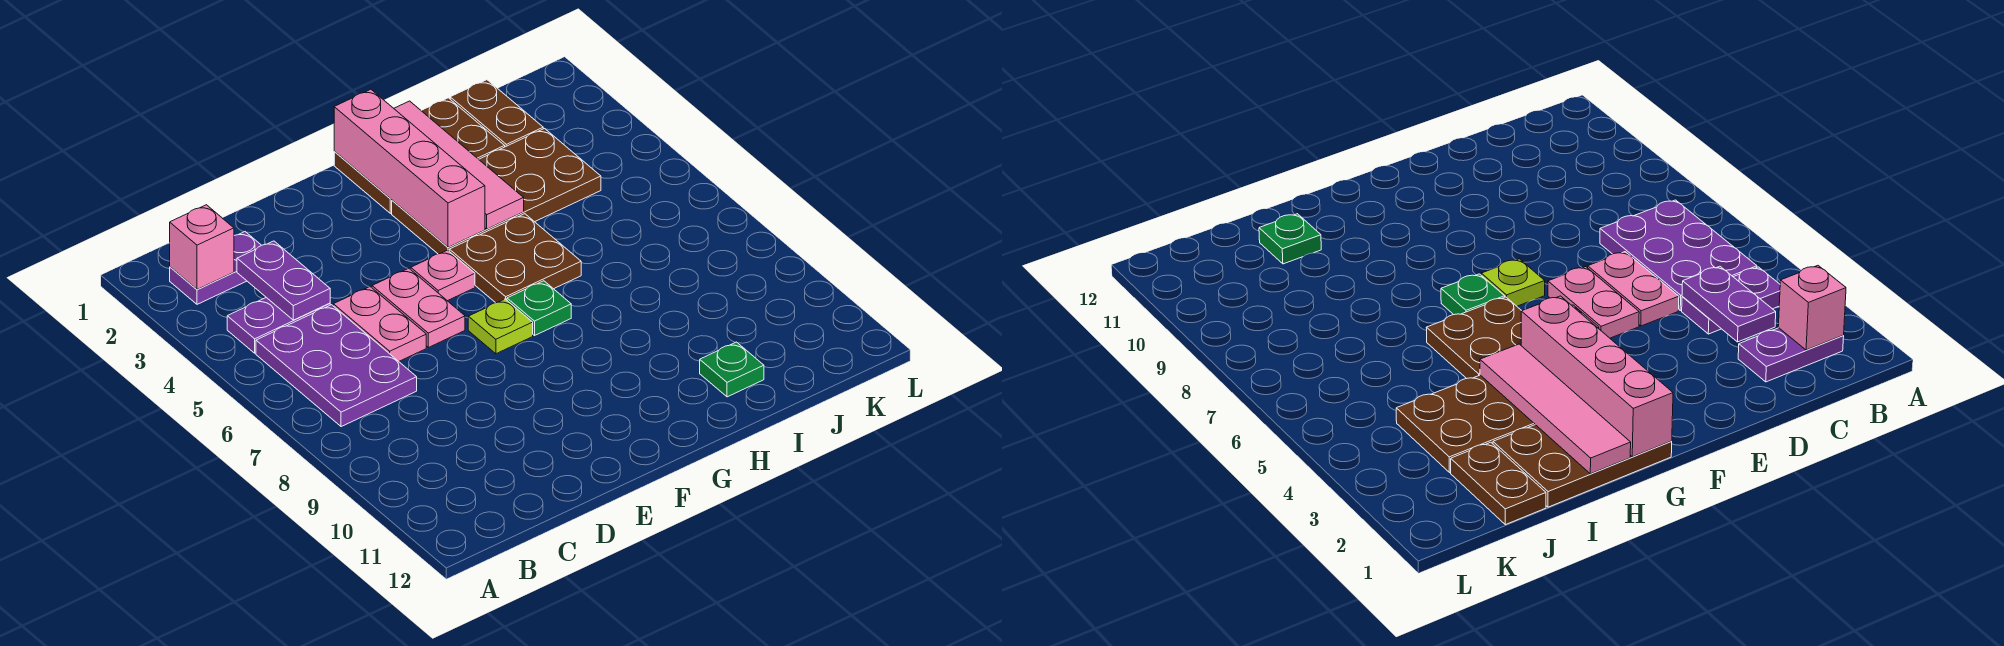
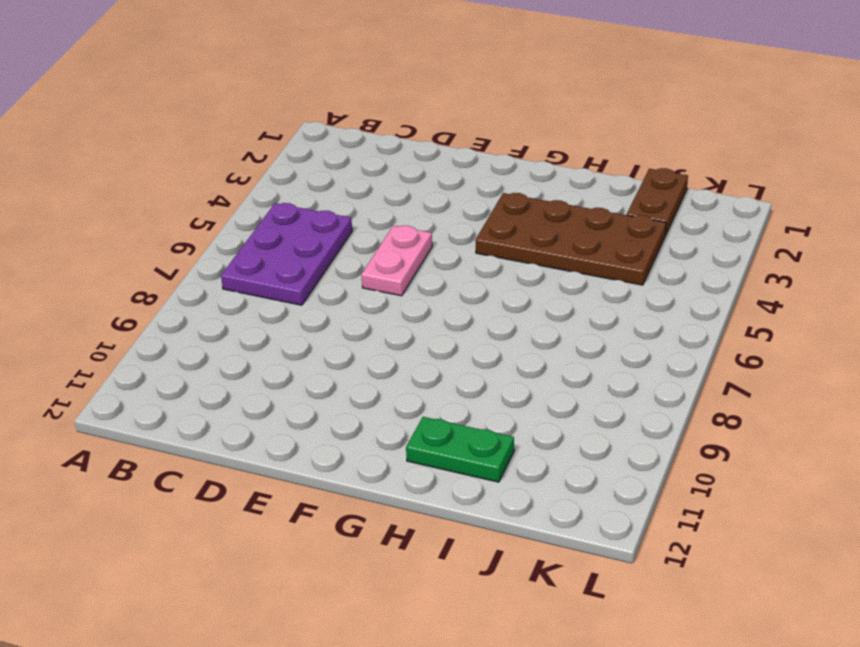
green plate H11:I11 level 1 -> green plate I11 level 1
none -> purple plate B2:C2 level 1
none -> purple plate B4:C4 level 1
none -> pink plate D5:D6 level 1

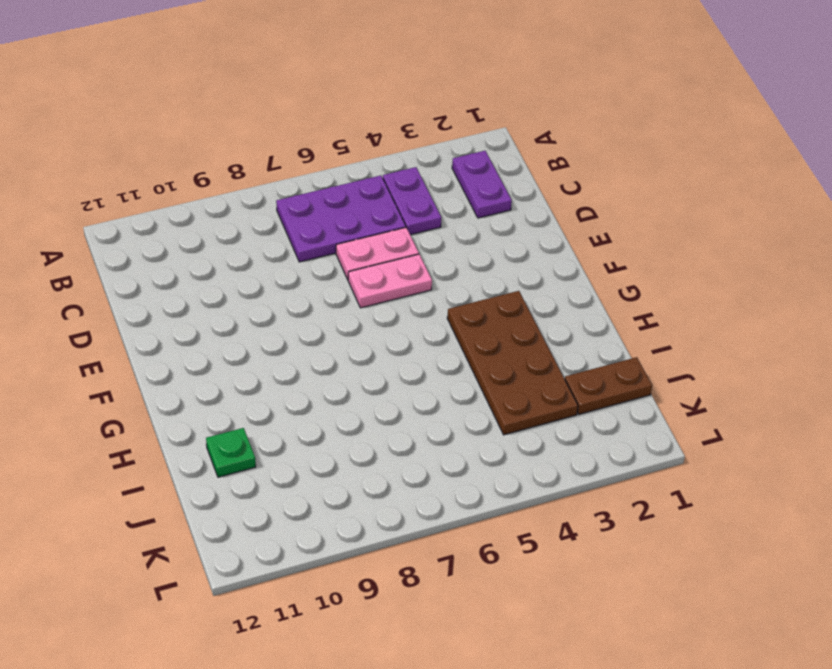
none -> pink plate F5 level 1
none -> lime plate F7 level 1
none -> brown plate G1:I2 level 1

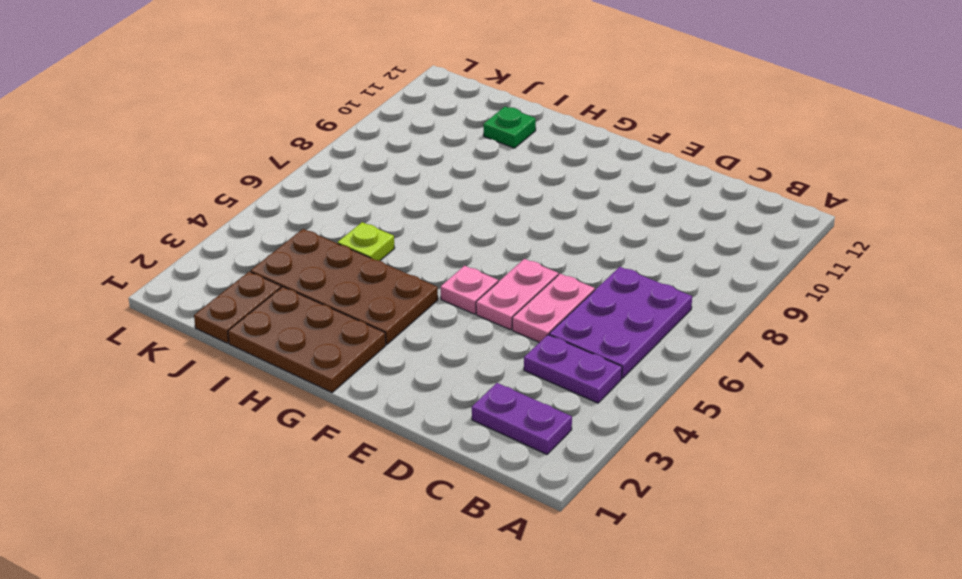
lime plate I5 level 1 -> lime plate F7 level 1
none -> brown plate G5:H6 level 1
none -> green plate G7 level 1
none -> pink brick B2 level 2

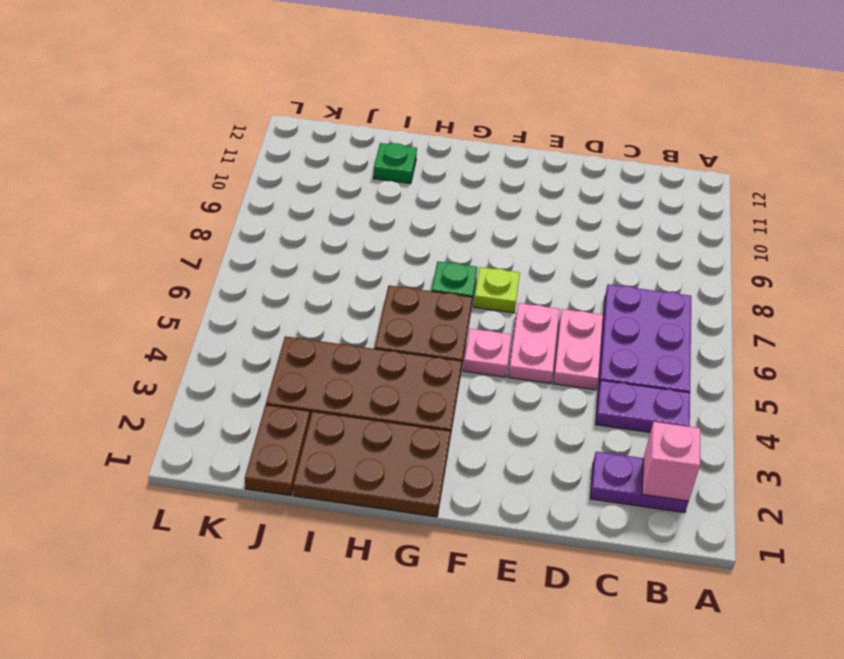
none -> purple plate C3:C4 level 2
none -> pink brick G1:G4 level 2
none -> pink tile H1:H4 level 2

